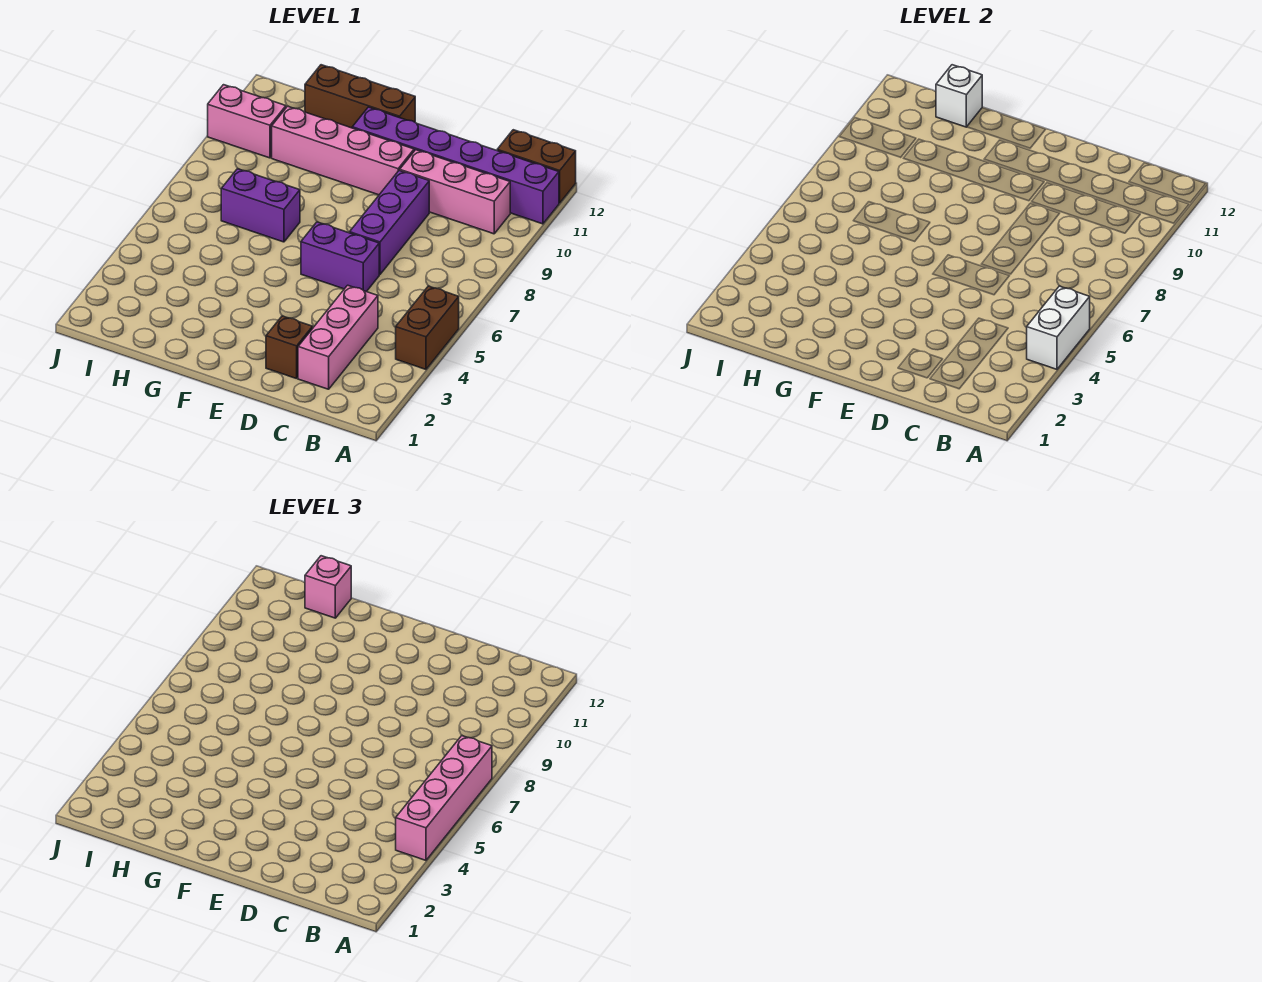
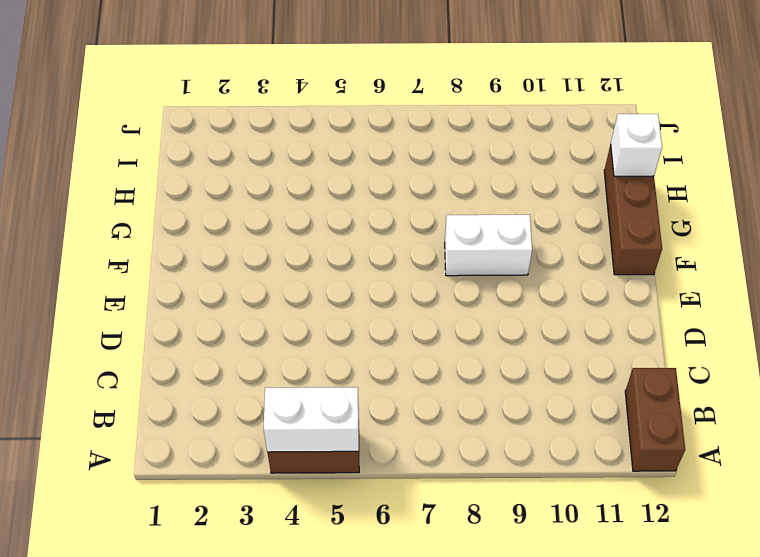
white brick F8:F9 level 1 -> none
none -> purple brick A11:F11 level 1
none -> pink brick B10:D10 level 1
none -> pink brick C2:C4 level 1

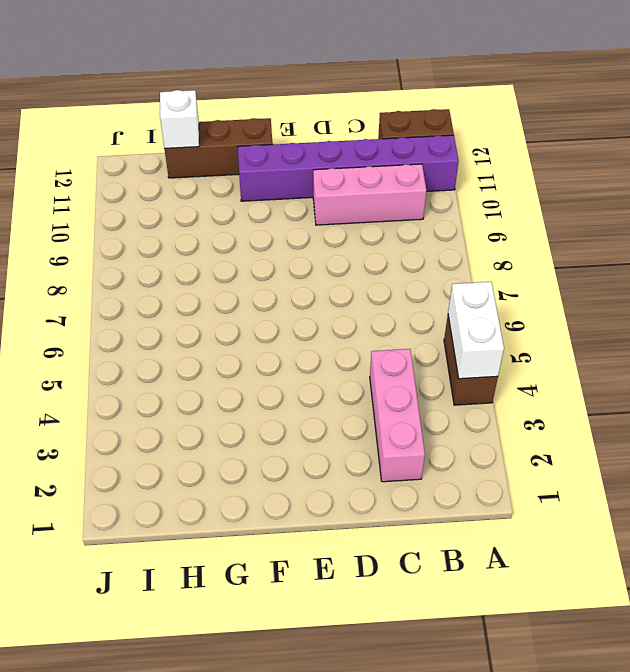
none -> brown brick D2 level 1
none -> purple brick D6:E6 level 1
none -> purple brick D7:D9 level 1

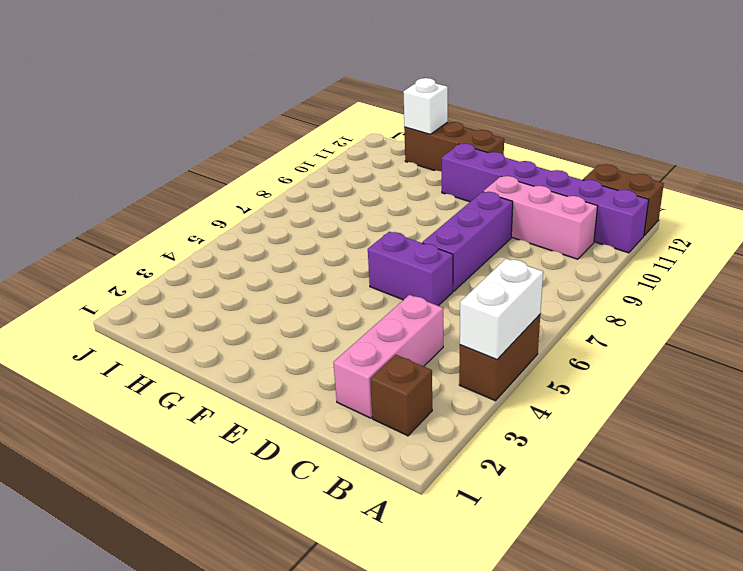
brown brick B2 level 1 -> brown brick D2 level 1
none -> pink brick E10:H10 level 1
none -> purple brick G7:H7 level 1
none -> pink brick I10:J10 level 1

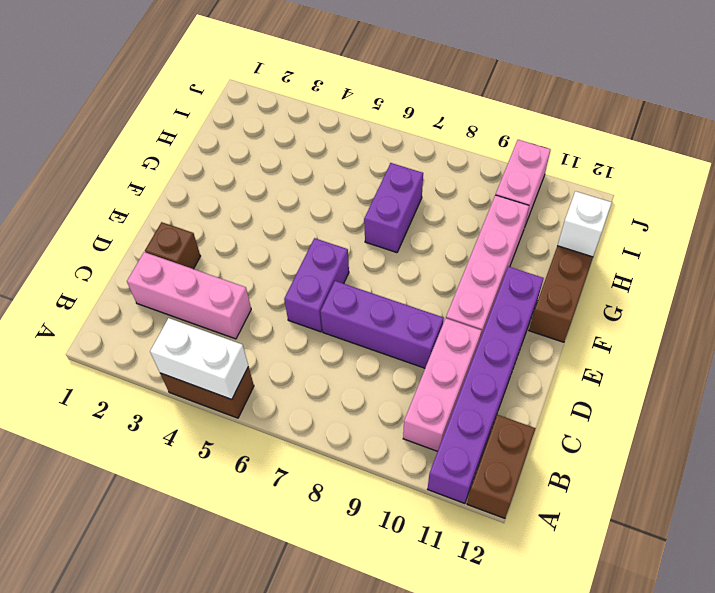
none -> pink brick A4:A7 level 3
none -> pink brick H12 level 3

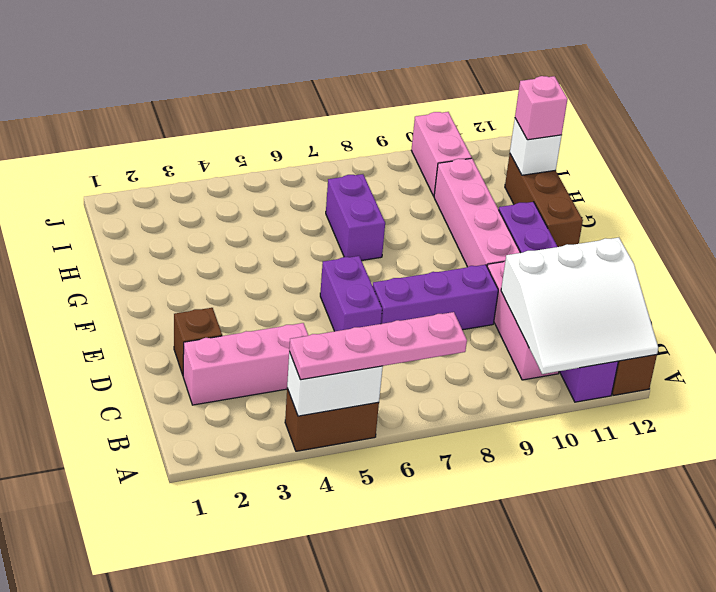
pink plate A4:A7 level 3 -> pink brick A4:A7 level 3
white slope A10:C12 level 2 top C -> none

